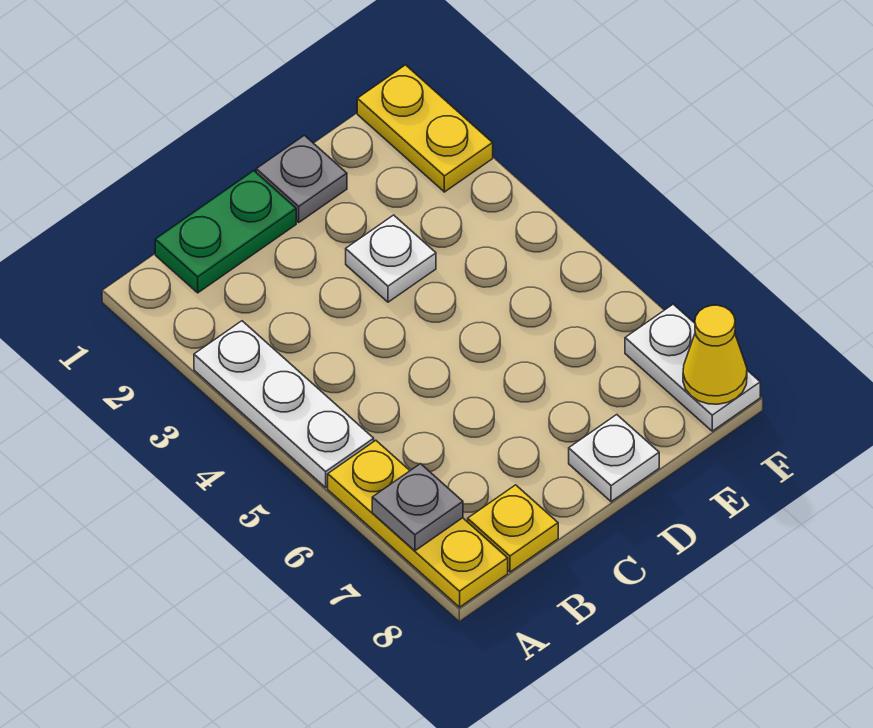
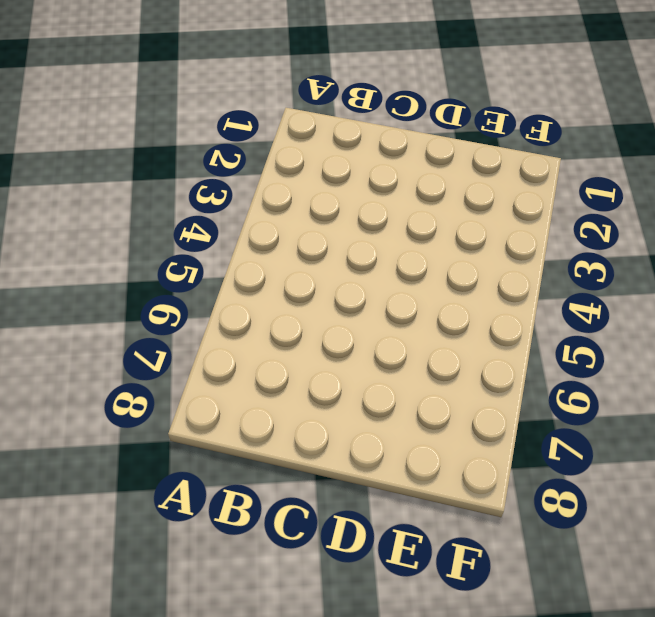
none -> white plate A3:A5 level 1
none -> yellow plate A6:A8 level 1

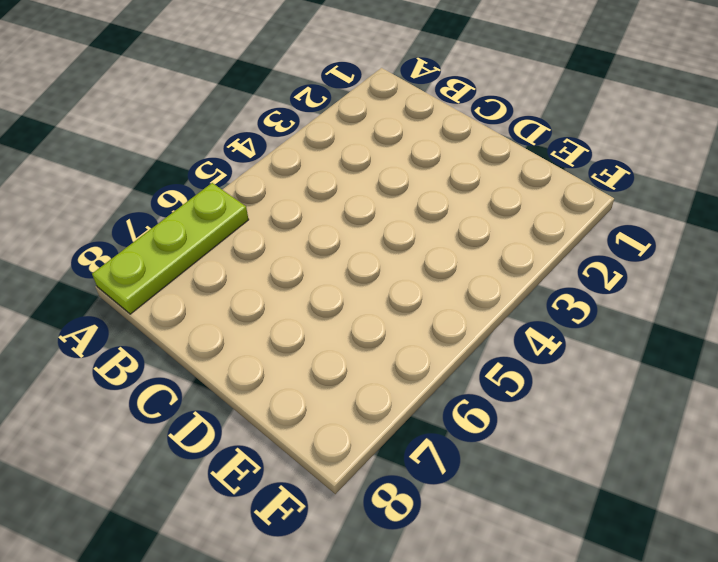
lime plate A6:A8 level 1 -> yellow plate A6:A8 level 1
none -> white plate A3:A5 level 1
none -> green plate B1:C1 level 1

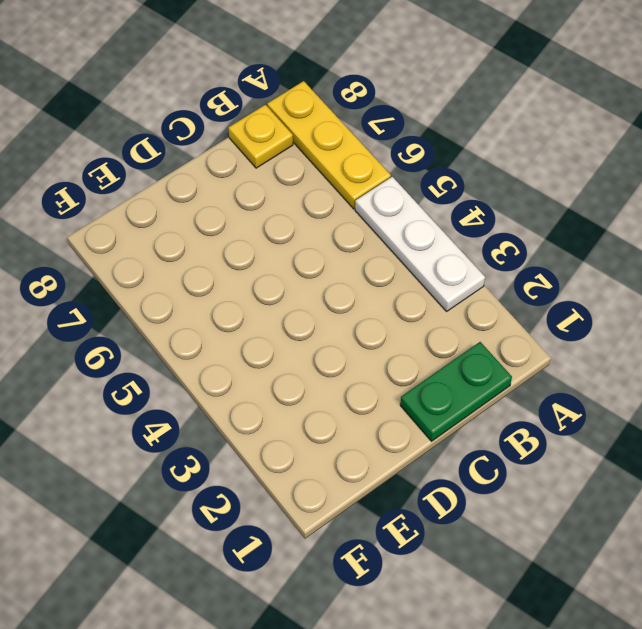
none -> grey plate D1 level 1
none -> white plate D3 level 1

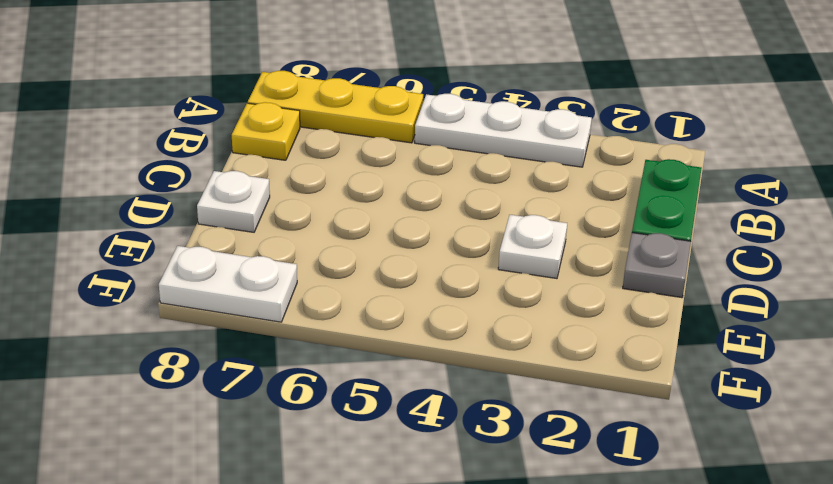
none -> yellow plate F1:F2 level 1
none -> grey plate A7 level 2

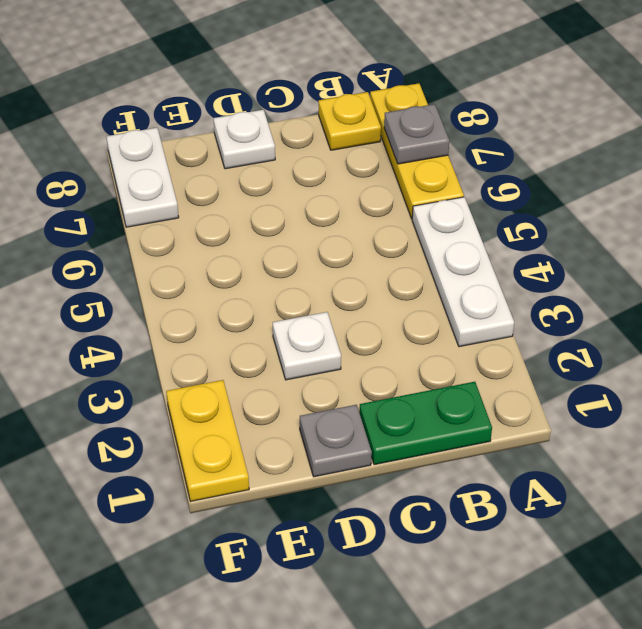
none -> yellow cone F8 level 2

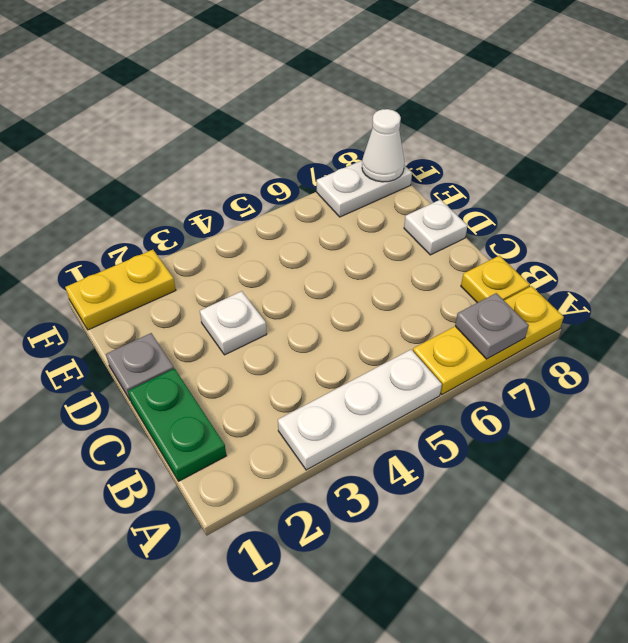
white cone F8 level 2 -> yellow cone F8 level 2

